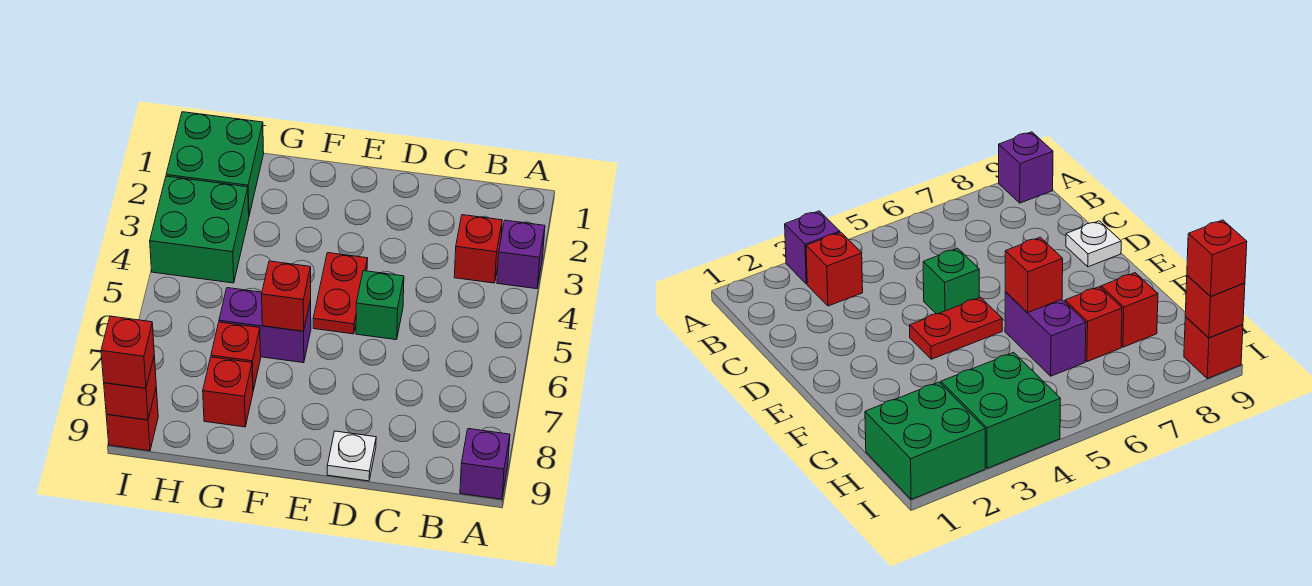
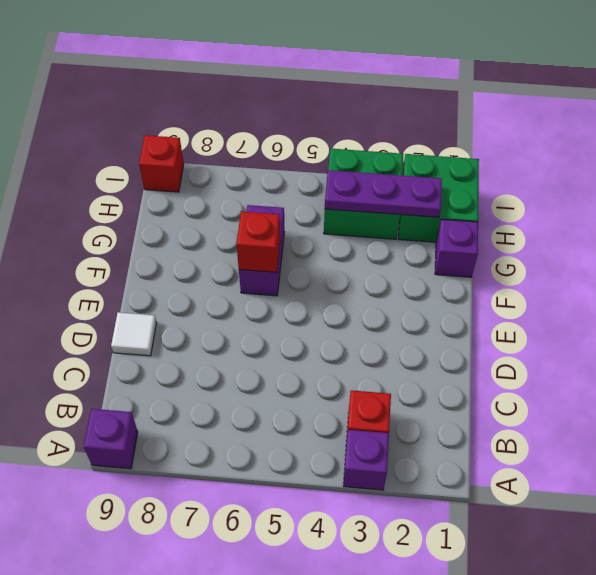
white tile D9 level 1 -> white plate D9 level 1
purple brick G1 level 1 -> none
purple plate H2:H4 level 2 -> none
none -> green brick D5 level 1
none -> red plate E4:E5 level 1
none -> red brick G7 level 1

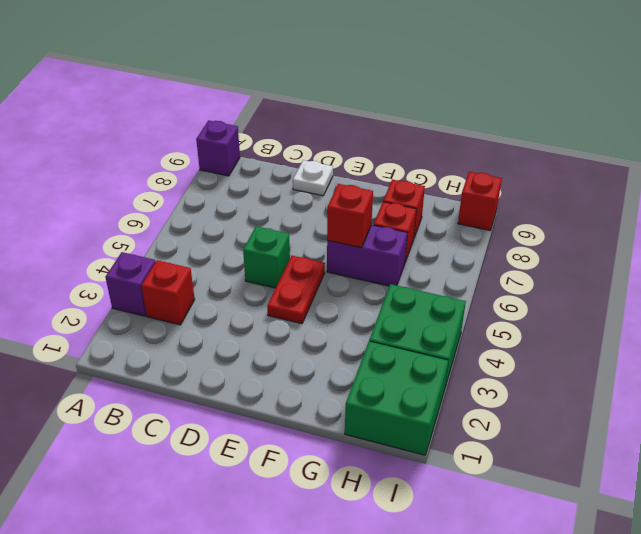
none -> red brick I9 level 2
none -> red brick I9 level 3

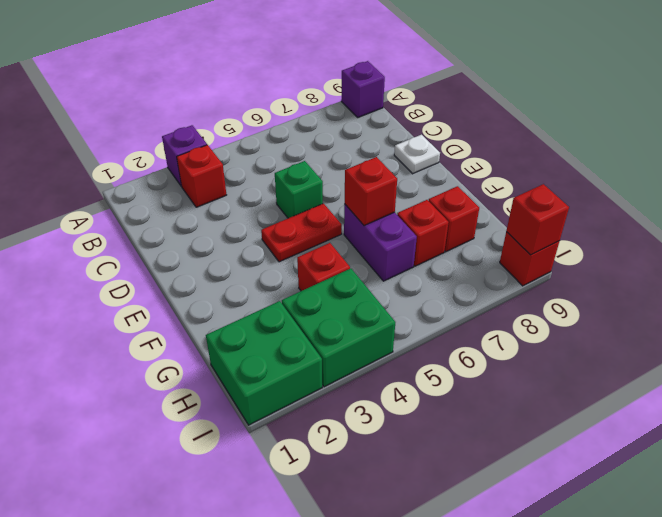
red brick G4 level 1 -> red brick I9 level 3

